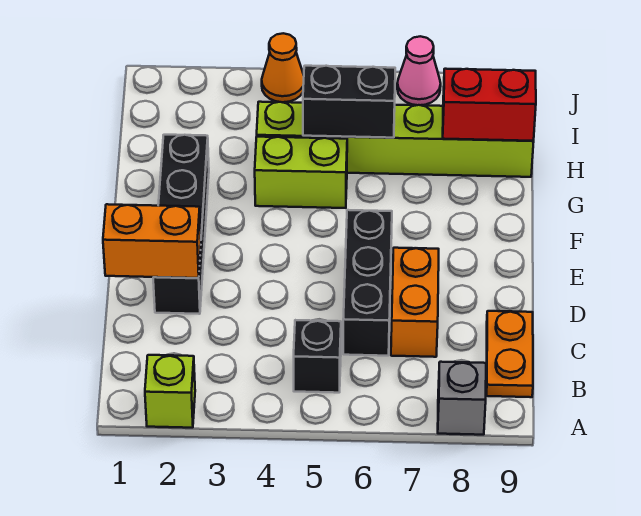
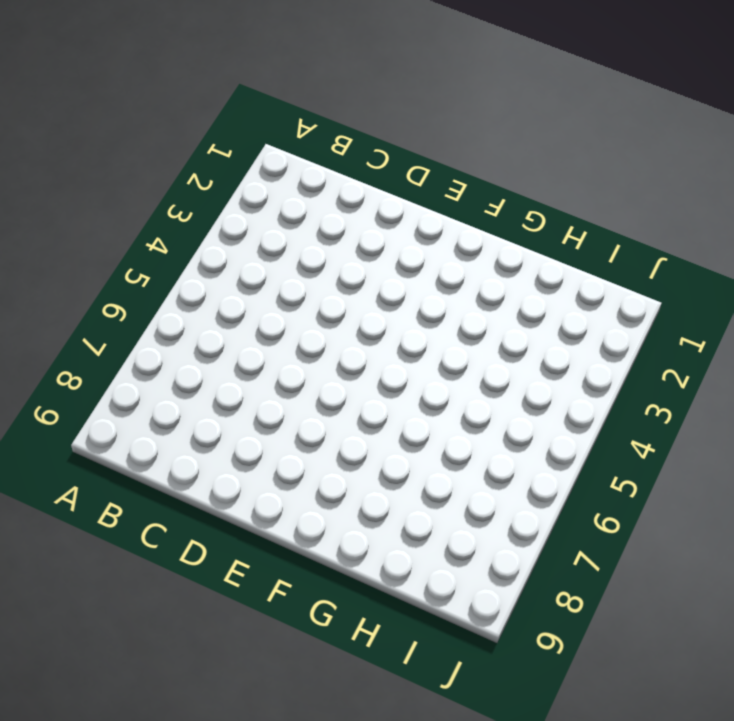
none -> lime brick A2 level 1
none -> grey brick A8 level 1
none -> black brick B5 level 1

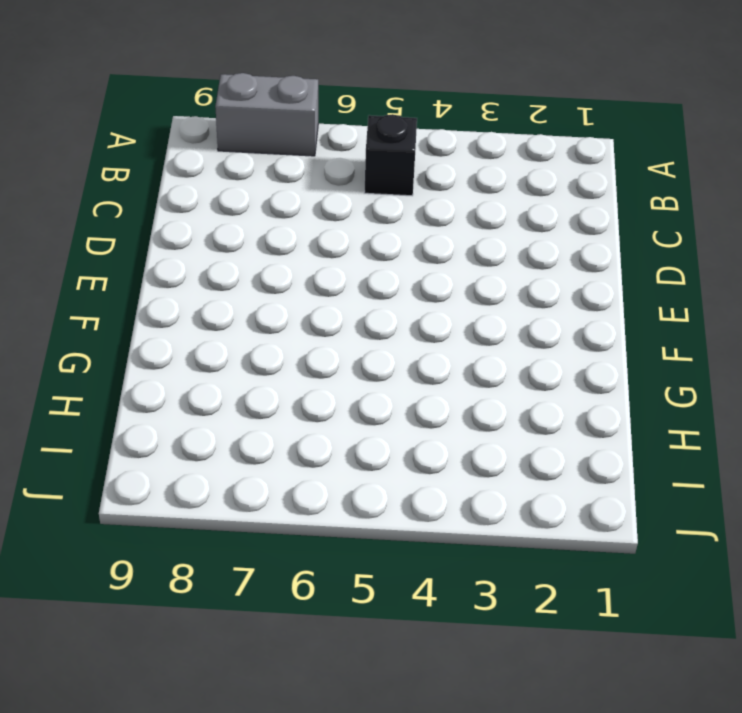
grey brick A7:A8 level 1 -> grey brick A8 level 1
none -> lime brick A2 level 1
none -> orange plate B9:C9 level 1
none -> black brick C6:E6 level 1

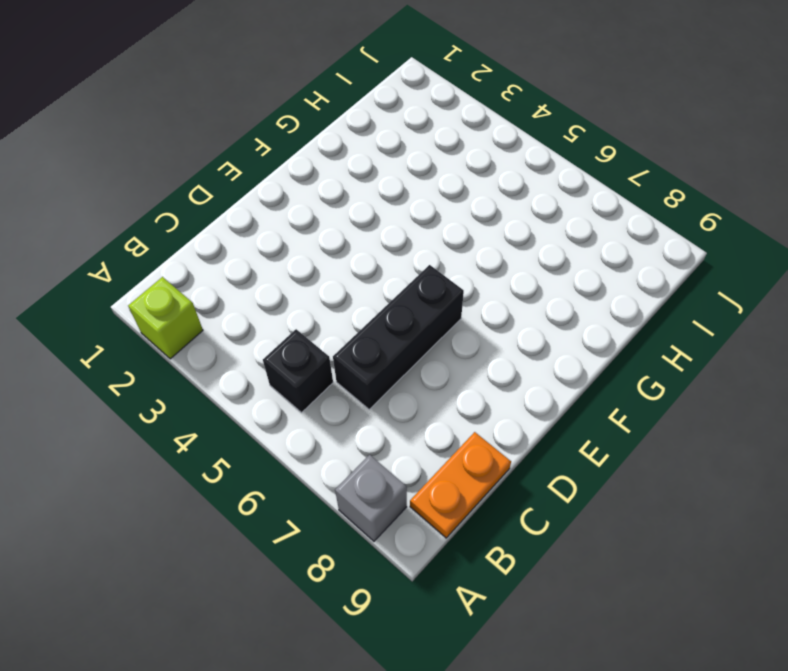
none -> orange brick C7:D7 level 1
none -> black brick D2:G2 level 1
none -> lime brick G4:G5 level 1

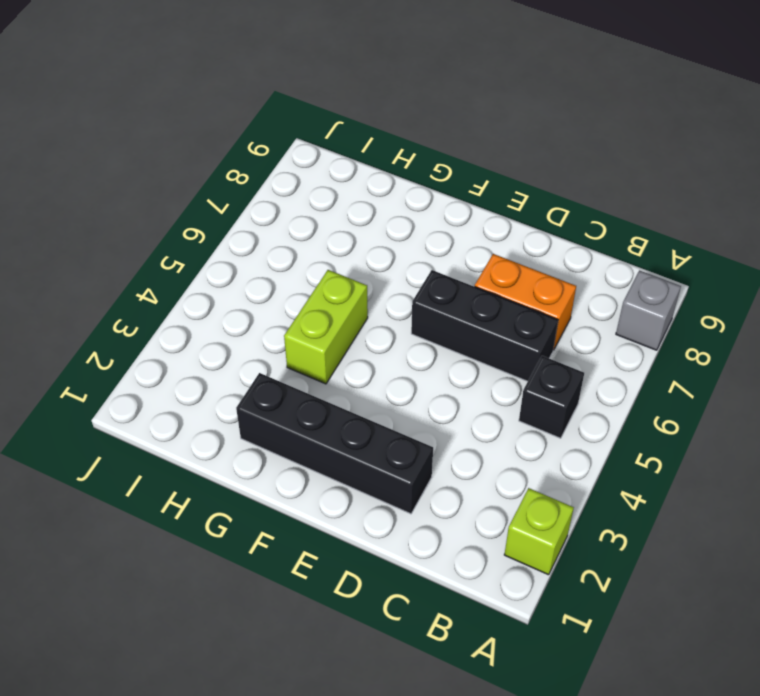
none -> orange plate B9:C9 level 1
none -> lime brick H4:H9 level 1
none -> orange cone J4 level 1

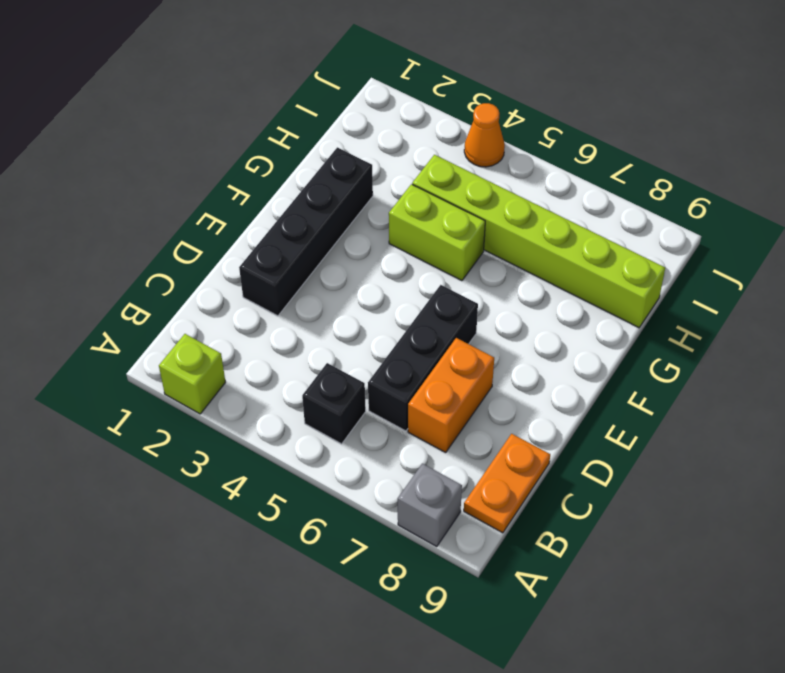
none -> pink cone J7 level 1
none -> orange brick D1:D2 level 2
none -> black brick H5:H6 level 2

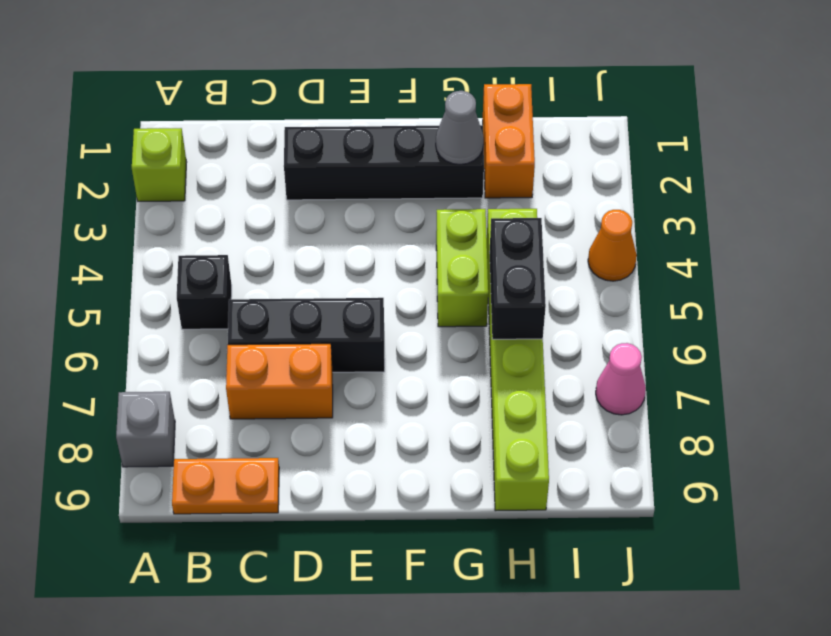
grey cone G2 level 2 -> none
orange brick H1:H2 level 1 -> orange brick D1:D2 level 2
none -> red brick H8:H9 level 2

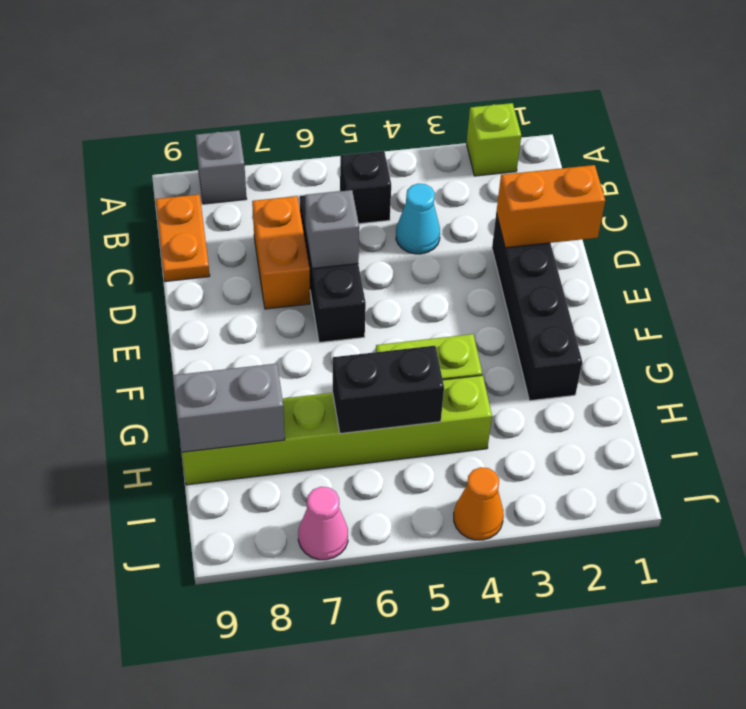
cyan cone C4 level 1 -> none
grey brick D6 level 2 -> none
grey brick H8:H9 level 2 -> red brick H8:H9 level 2

